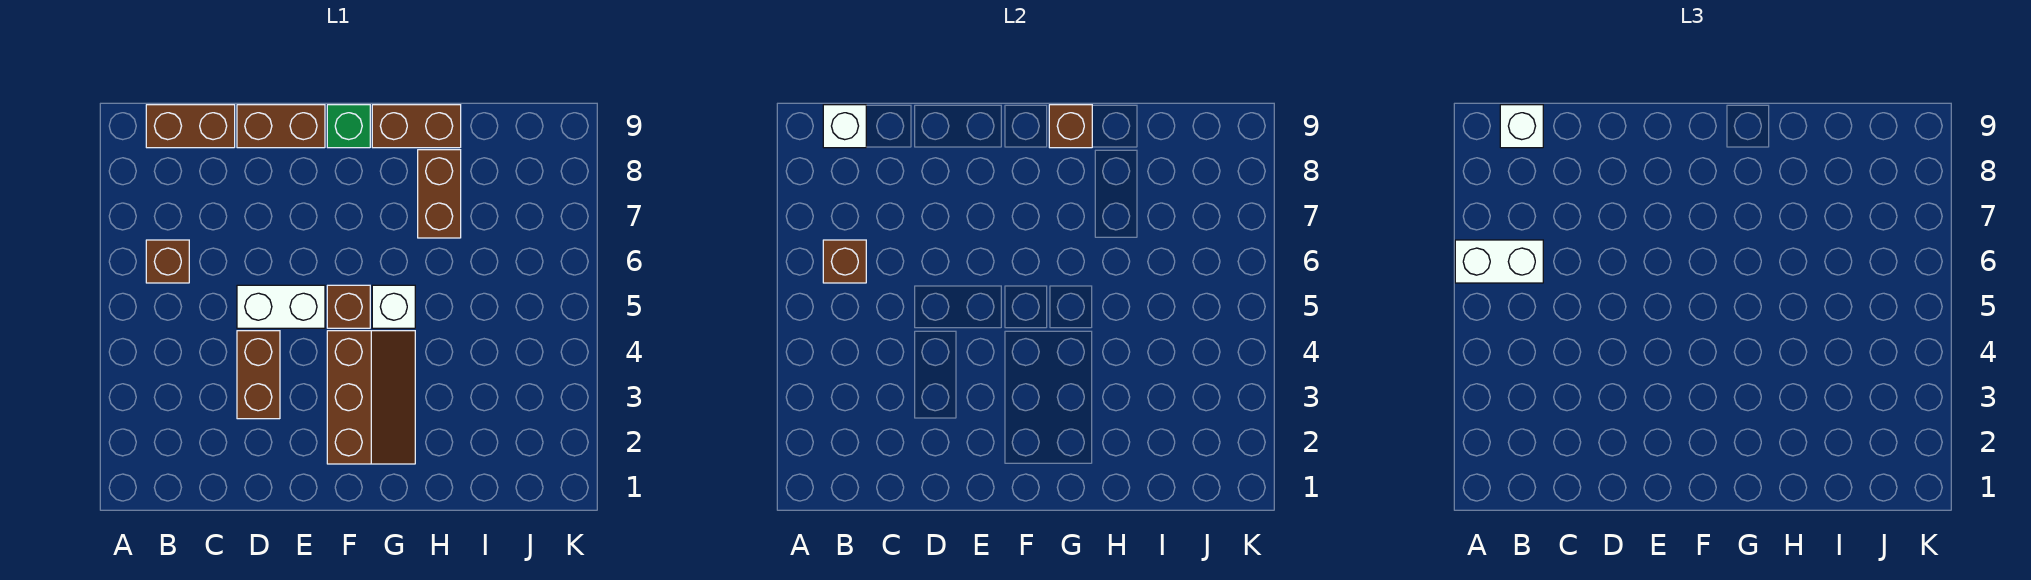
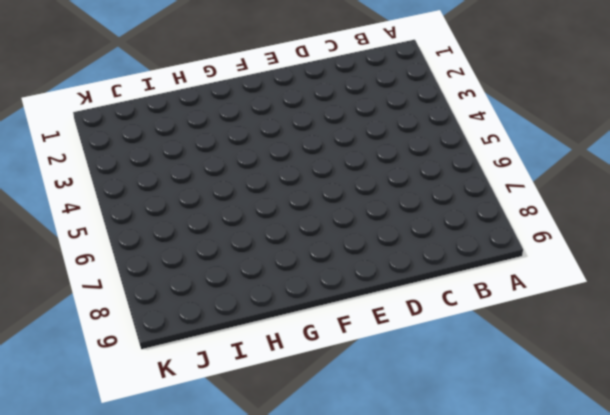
none -> brown brick B6 level 1
none -> brown brick B9:C9 level 1
none -> brown brick D3:D4 level 1

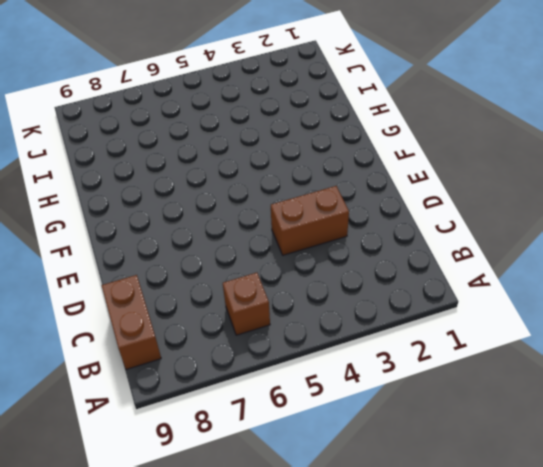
none -> white brick D5:E5 level 1
none -> brown brick D9:E9 level 1
none -> brown slope F2:G4 level 1 top F

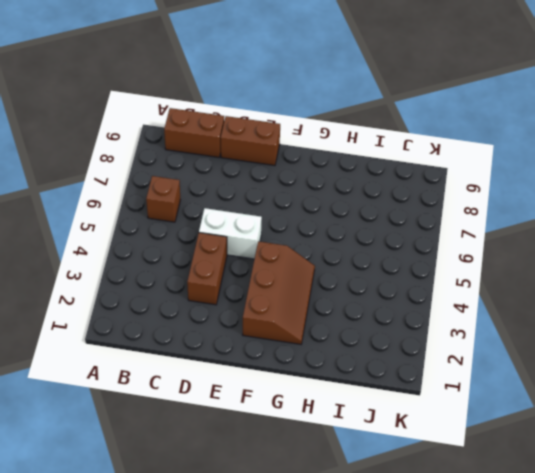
none -> brown brick F5 level 1
none -> green brick F9 level 1
none -> white brick G5 level 1

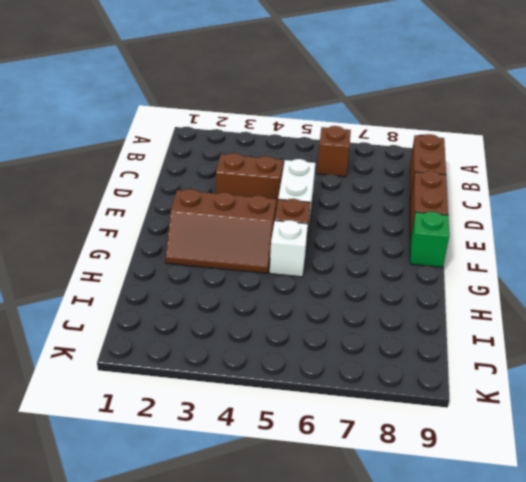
none -> brown brick G9:H9 level 1
none -> brown brick H7:H8 level 1
none -> brown brick B6 level 2

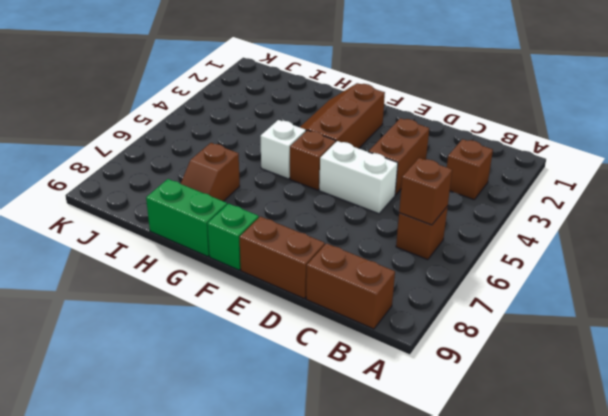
brown brick B3 level 1 -> brown brick G9 level 2
green brick G9:H9 level 1 -> brown brick G9:H9 level 1
brown slope H7:H8 level 1 top 7 -> brown brick H7:H8 level 1
none -> white brick B9 level 2
none -> white brick A6:B6 level 3
none -> white brick B9 level 3

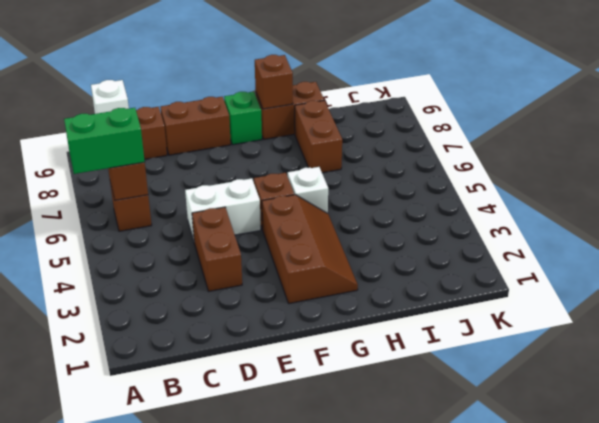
green brick A6:B6 level 3 -> white brick A6:B6 level 3
none -> white brick B9 level 3

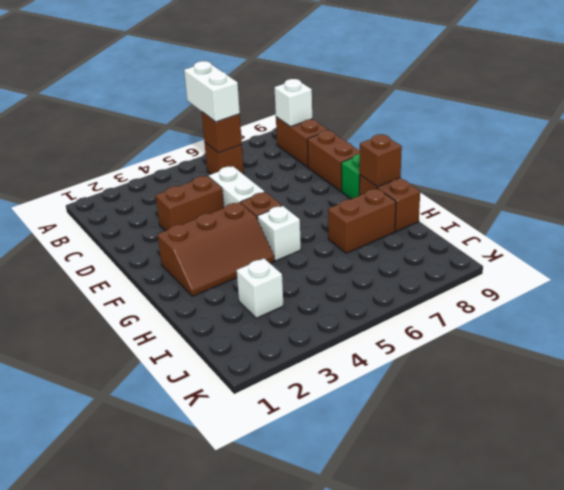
white brick I3 level 1 -> white brick B9 level 3

